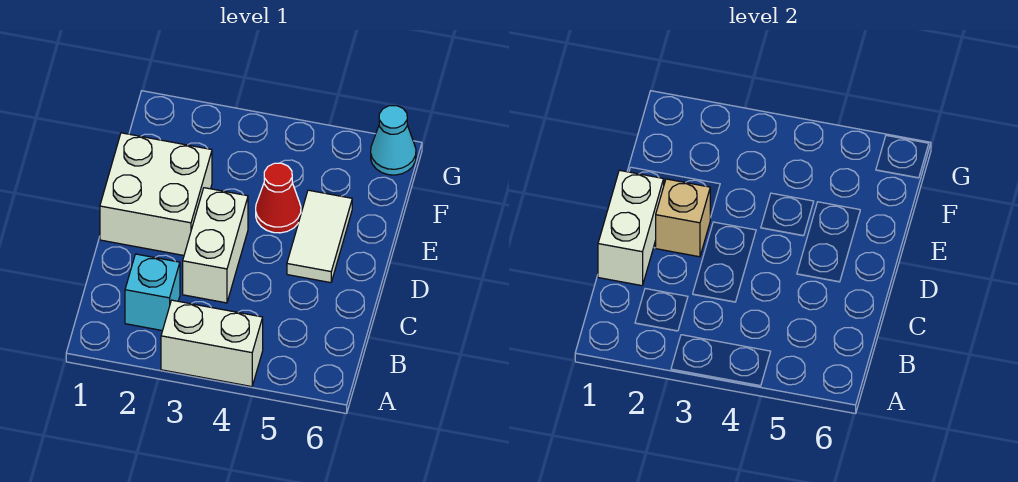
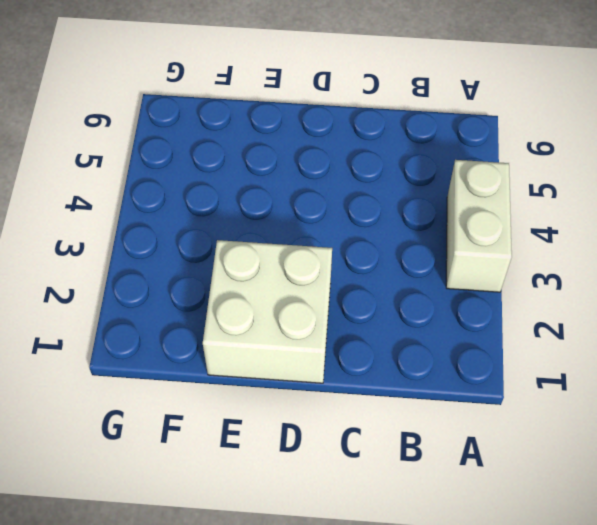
none -> cyan brick B2 level 1
none -> white brick C3:D3 level 1

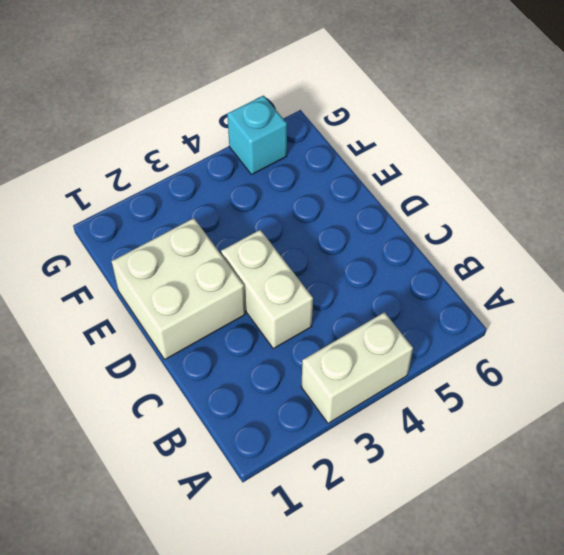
cyan brick G5 level 1 -> cyan brick B2 level 1
none -> white tile D5:E5 level 1
none -> red cone E4 level 1

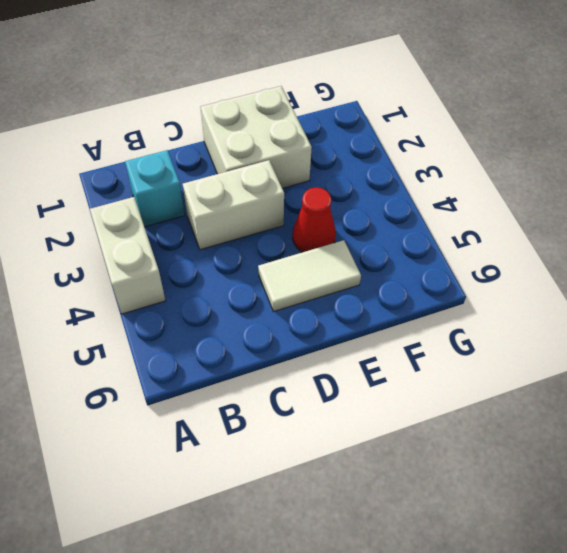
none -> cyan cone G6 level 1
none -> white brick C1:D1 level 2

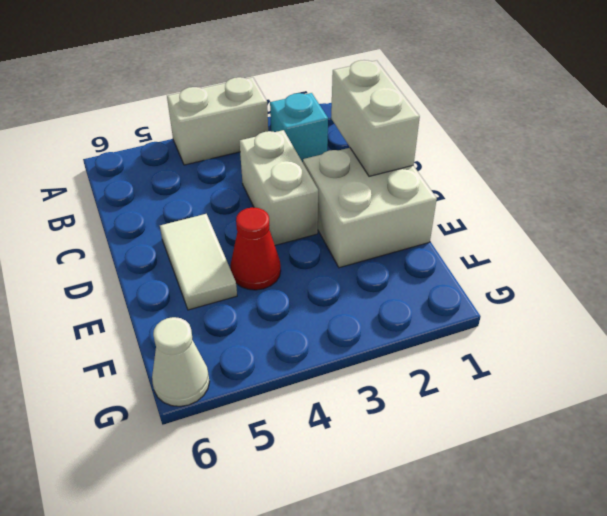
white cone G6 level 1 -> cyan cone G6 level 1
none -> tan brick D2 level 2

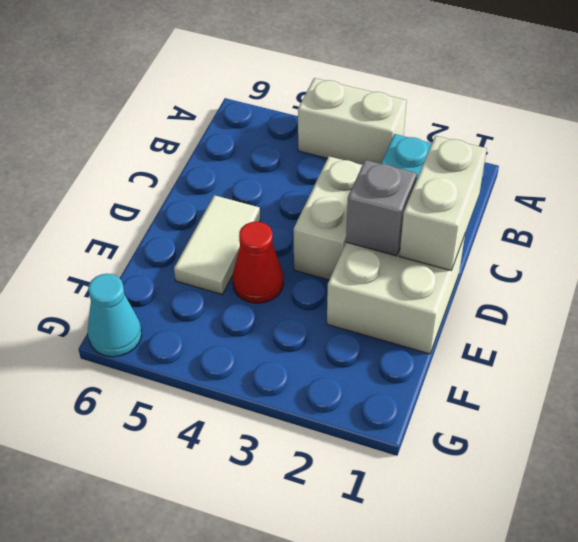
grey brick D2 level 2 -> tan brick D2 level 2

